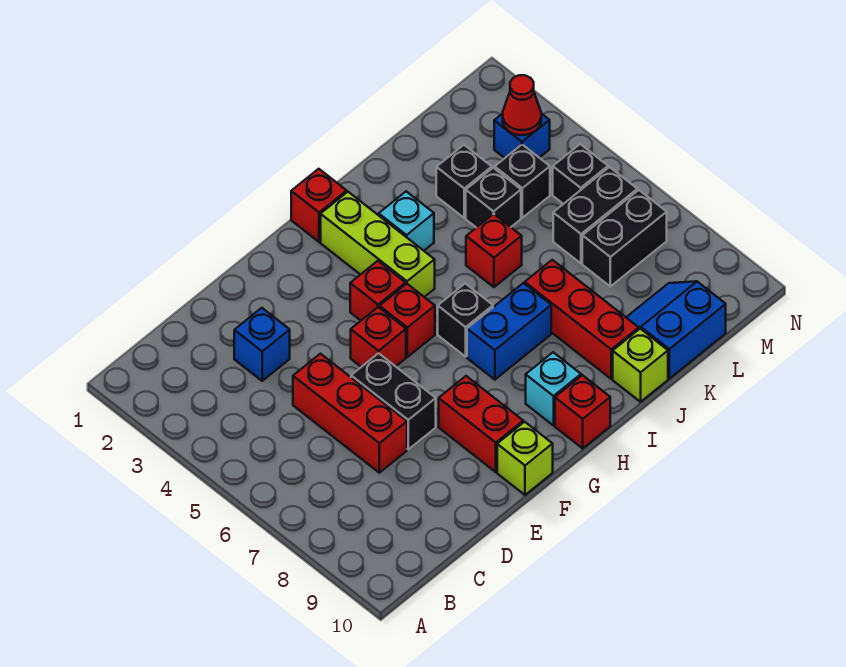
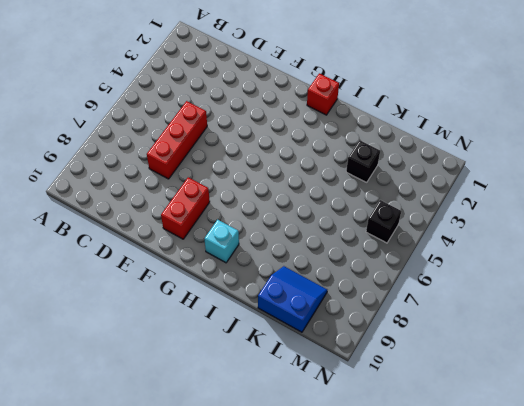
none -> blue brick D3 level 1
none -> black brick E6:E7 level 1
none -> red brick F5 level 1

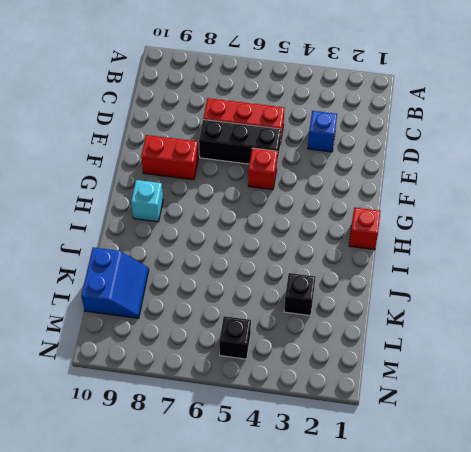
black brick E5:E7 level 1 -> black brick E6:E7 level 1
none -> lime brick F10 level 1
none -> red brick G4 level 1
none -> red brick G5 level 1

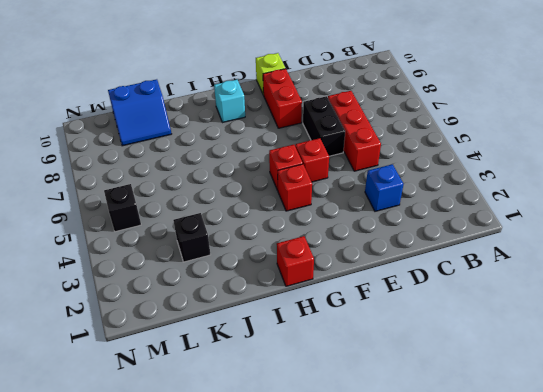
none -> lime brick H2:H4 level 1
none -> black brick H6 level 1
none -> blue brick H7:I7 level 1

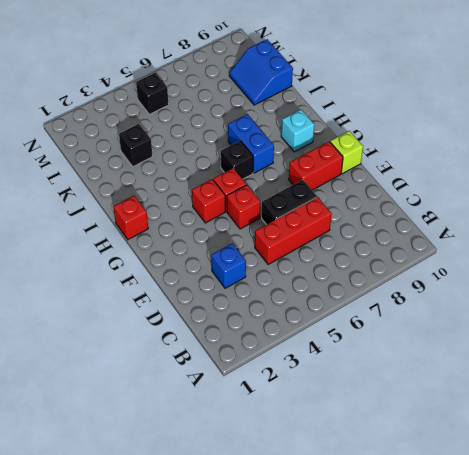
none -> lime brick H2:H4 level 1
none -> red brick H10 level 1
none -> cyan brick I3 level 1

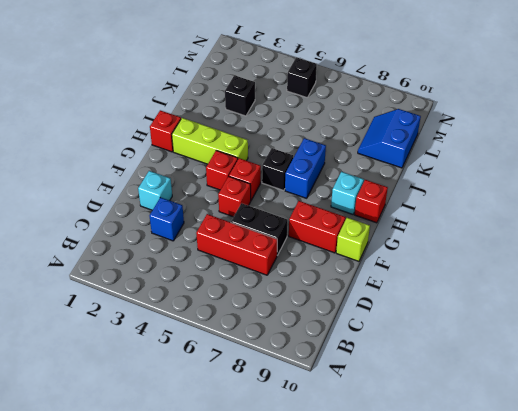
cyan brick E2 level 1 -> cyan brick I3 level 1
none -> red brick J5 level 1
none -> red brick J7:J9 level 1
none -> lime brick J10 level 1

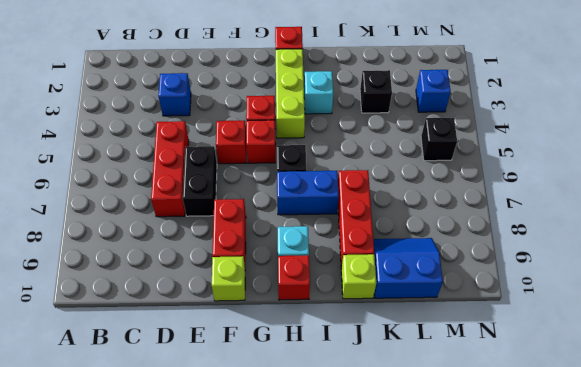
none -> red brick J5 level 1
none -> black brick K4 level 1
none -> black brick L4 level 1

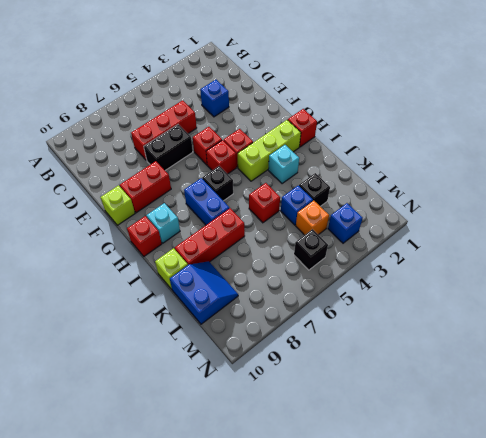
blue brick K4 level 1 -> black brick K4 level 1
orange brick L4 level 1 -> black brick L4 level 1
none -> black brick L6:M6 level 1
none -> black brick L7:M7 level 1
none -> red cone M3 level 2

